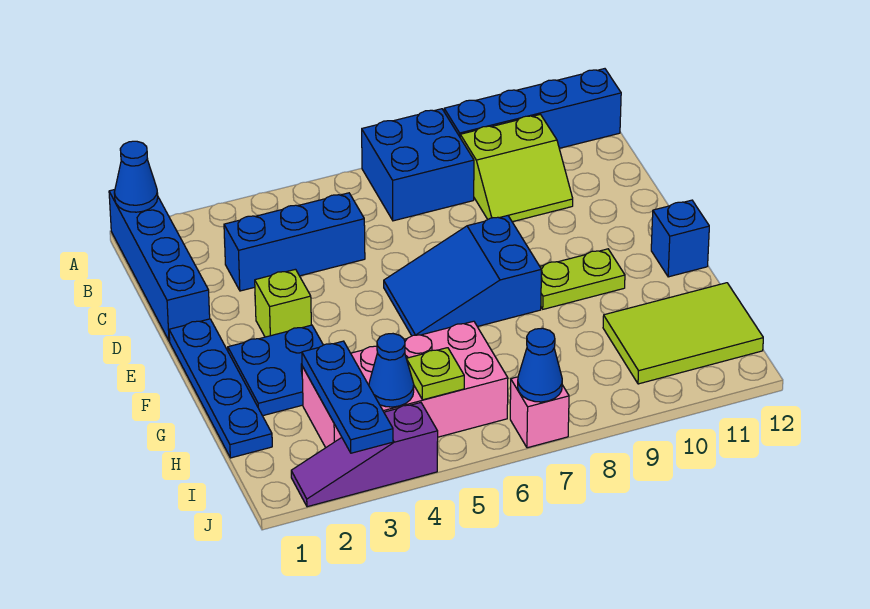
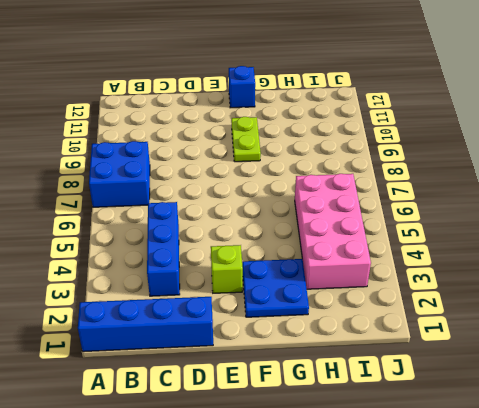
none -> blue brick A9:A12 level 1
none -> lime slope B9:C10 level 1 top B
none -> blue plate E1:H1 level 1

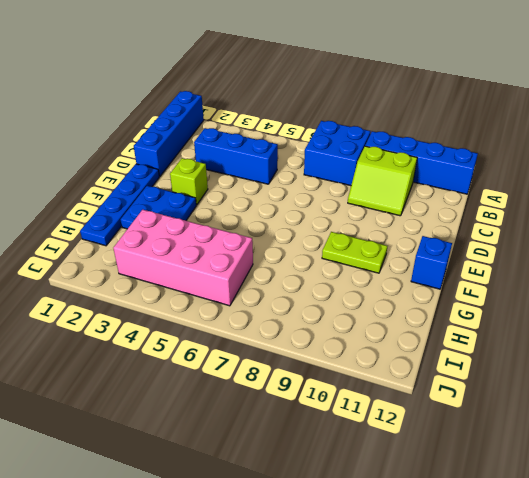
none -> blue slope E6:F8 level 1 top 8
none -> lime tile H10:I12 level 1
none -> purple slope J2:J4 level 1 top 4

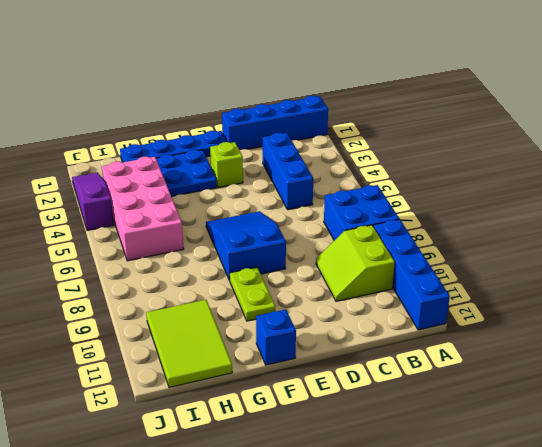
none -> pink brick J7 level 1
none -> blue cone A1 level 2
none -> blue plate H3:J3 level 2

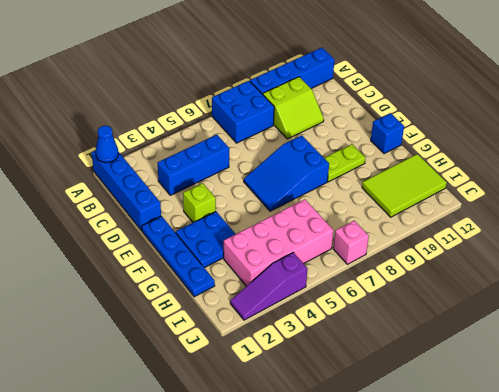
none -> blue plate H3:J3 level 2
none -> blue cone I4 level 2
none -> lime plate I5 level 2

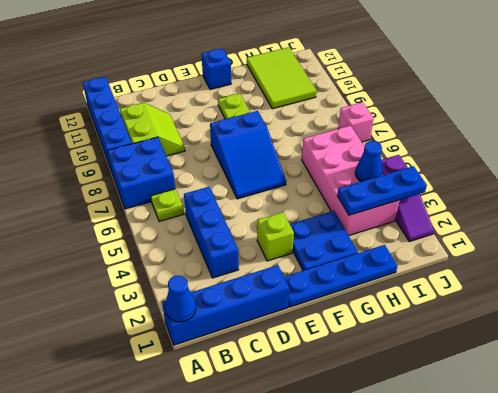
lime plate B6 level 1 -> lime plate I5 level 2
none -> blue cone J7 level 2

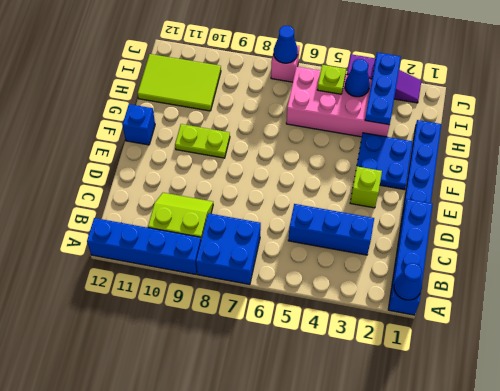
none -> blue slope E6:F8 level 1 top 8

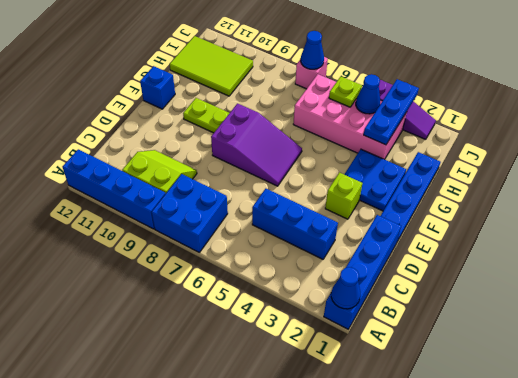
purple slope E6:F8 level 1 top 8 -> blue slope E6:F8 level 1 top 8

